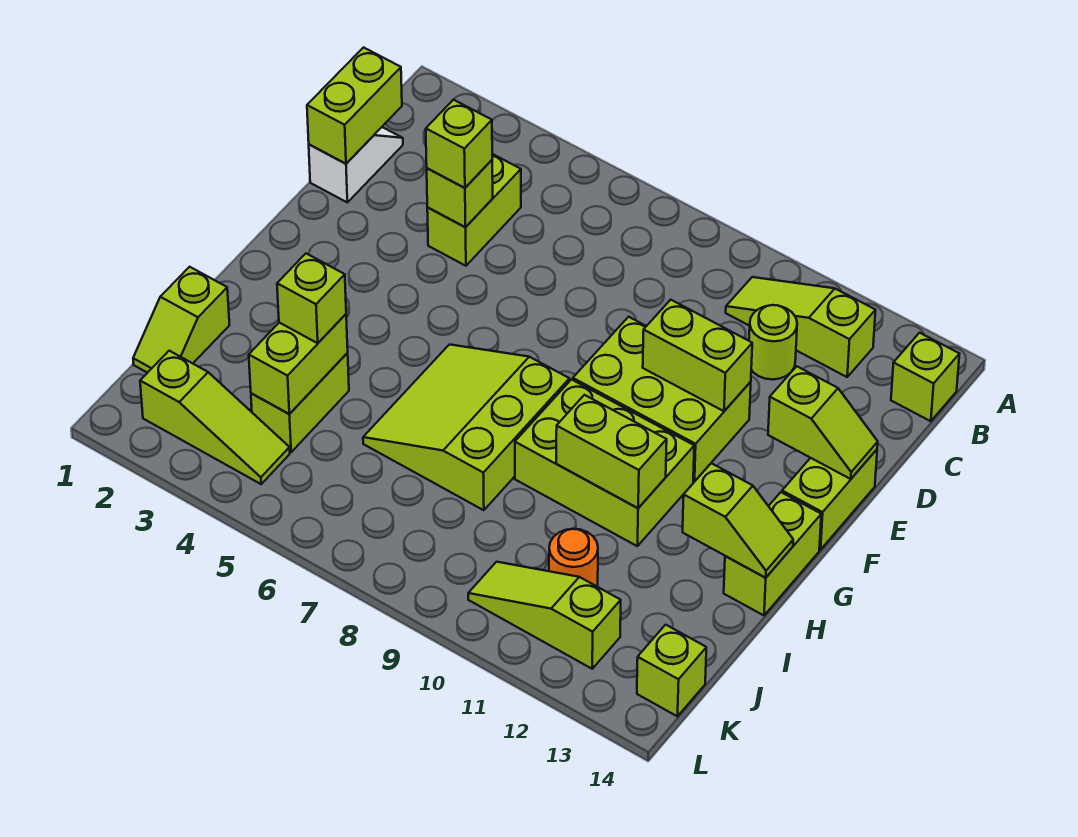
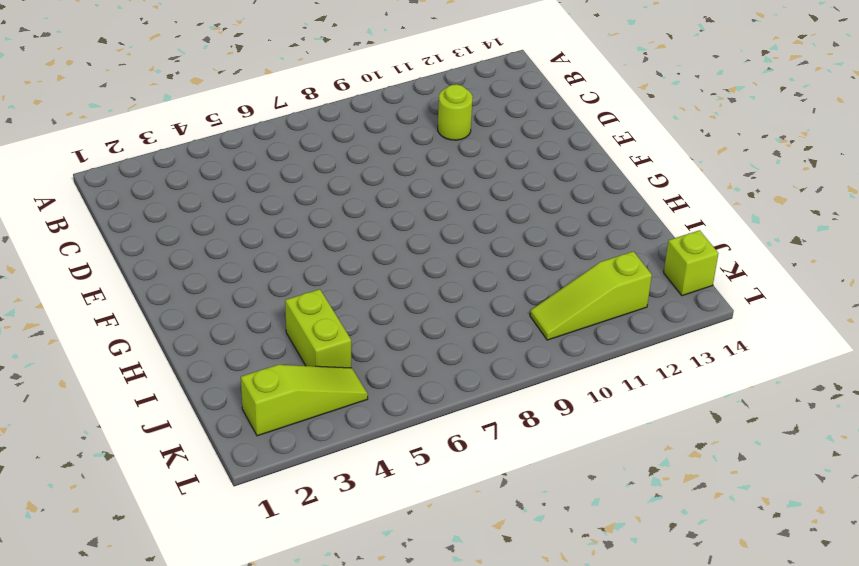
none -> lime slope B10:B12 level 1 top 12
none -> lime brick B14 level 1
none -> white slope C1:D1 level 1 top D

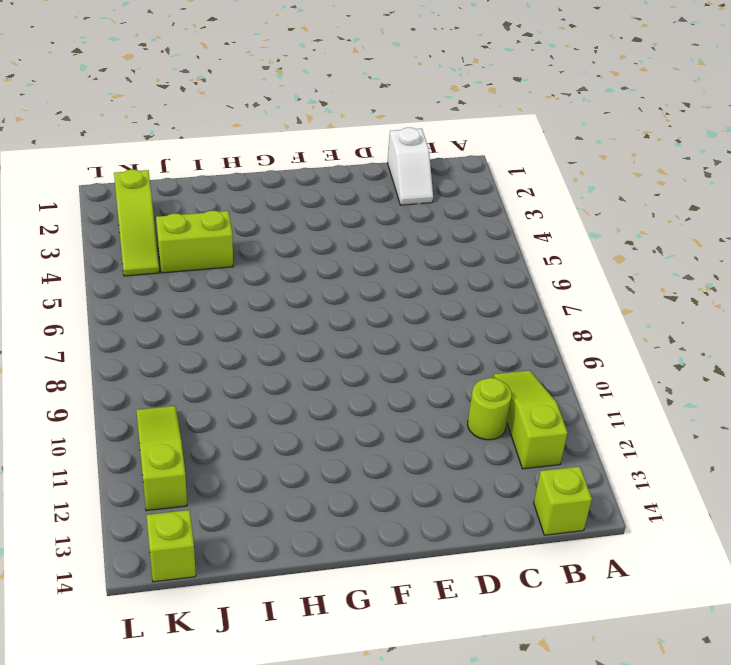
white slope C1:C2 level 1 top 1 -> white slope C1:D1 level 1 top D
none -> lime brick C4:D4 level 1
none -> lime brick E9:F11 level 1
none -> lime brick E14:F14 level 1

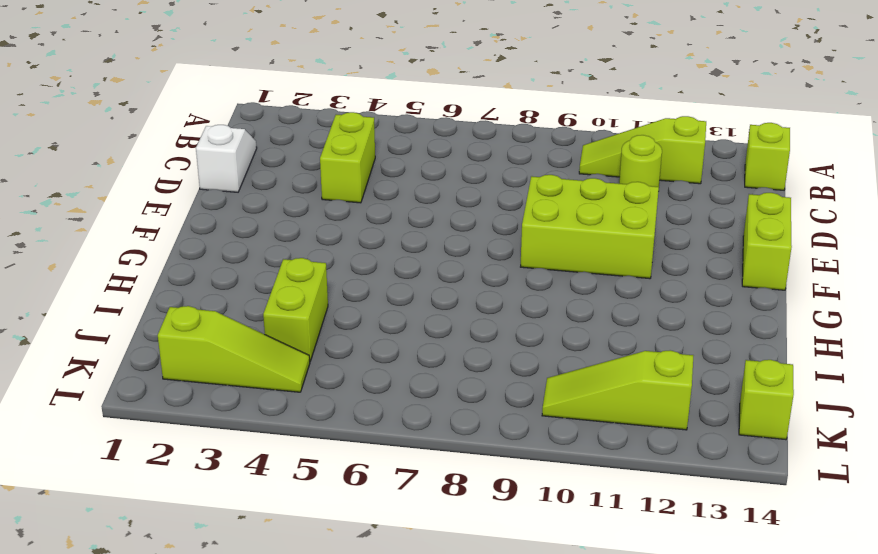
none -> lime slope G6:I8 level 1 top 8
none -> lime brick G9:H11 level 1
none -> lime brick G14:H14 level 1

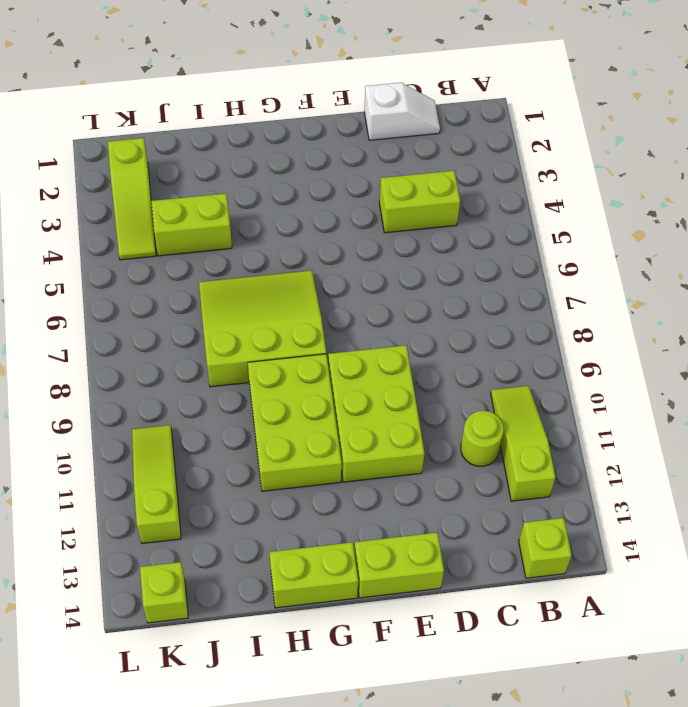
none -> lime slope I1:J1 level 1 top I
none -> orange round brick J11 level 1
none -> lime brick C1:D1 level 2

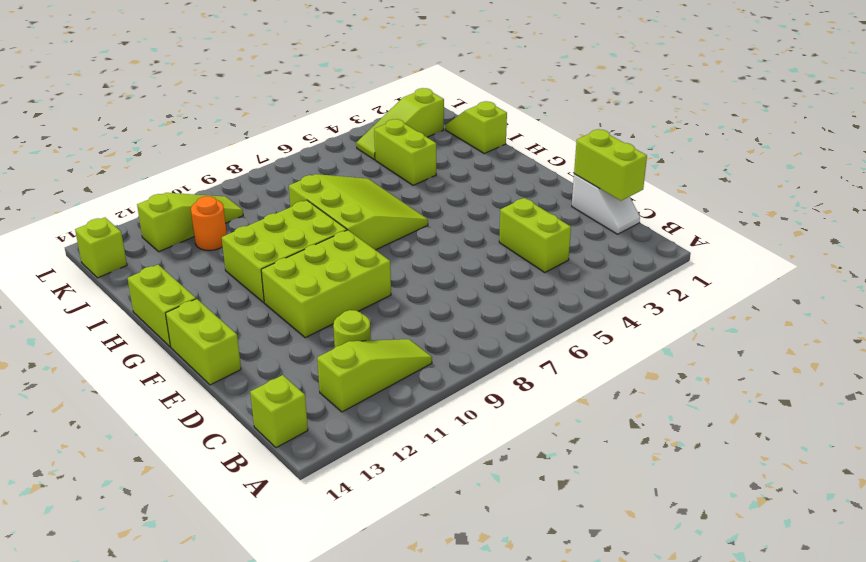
none -> lime brick D4 level 2
none -> lime brick E10:E11 level 2
none -> lime slope E13:E14 level 2 top 13

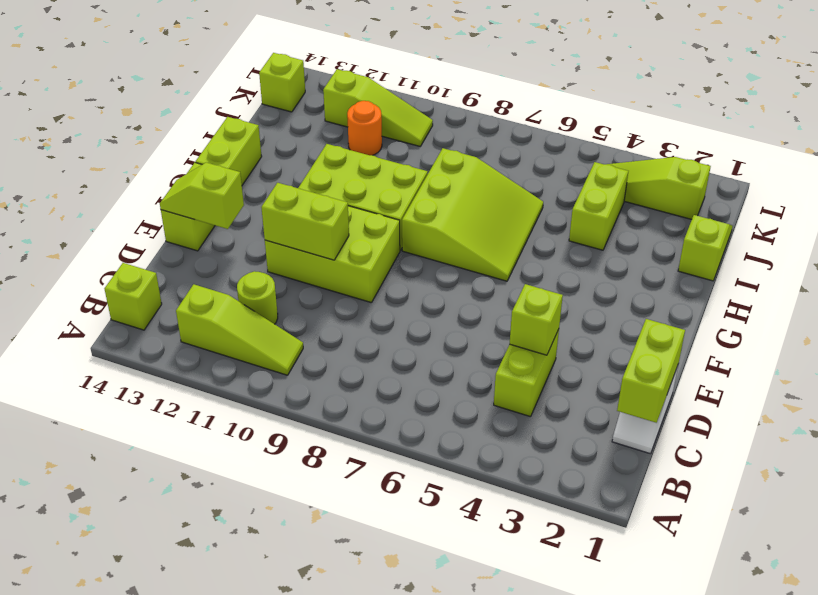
none -> lime brick H10:H11 level 2
none -> lime slope H13:H14 level 2 top 13
none -> lime brick I4:J4 level 2

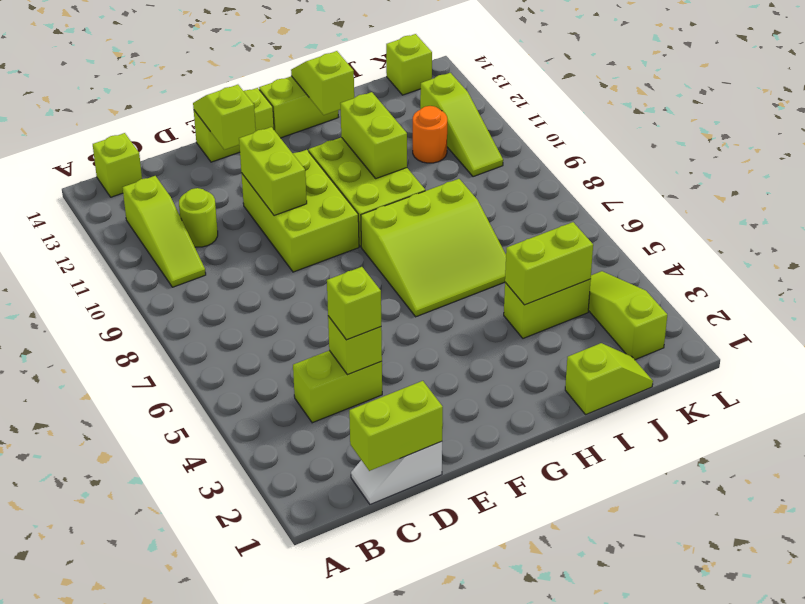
none -> lime brick I4 level 3

